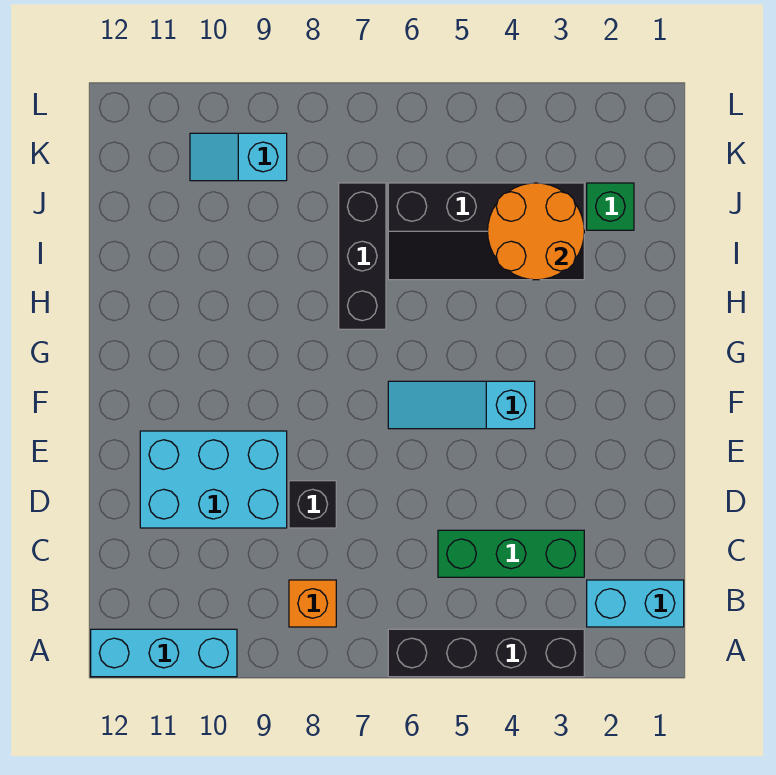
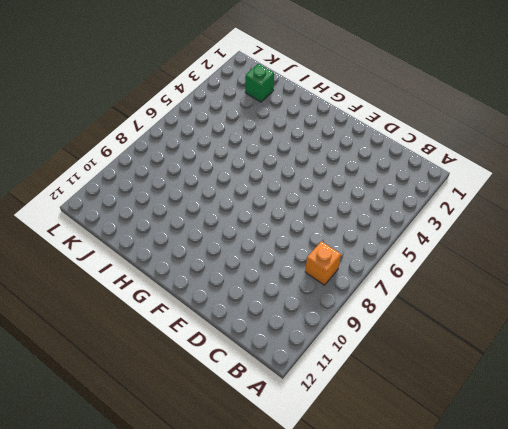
none -> black brick A3:A6 level 1
none -> cyan brick A10:A12 level 1
none -> cyan brick B1:B2 level 1

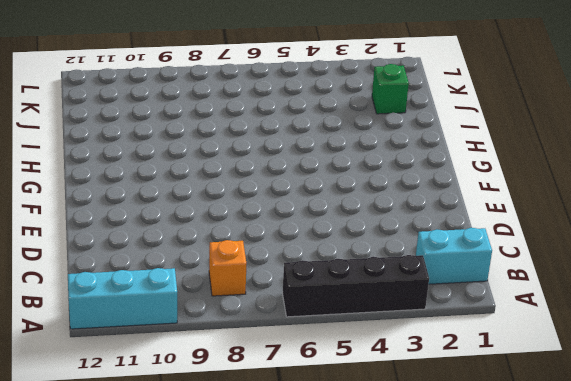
none -> green brick C3:C5 level 1
none -> black brick D8 level 1
none -> cyan brick D9:E11 level 1

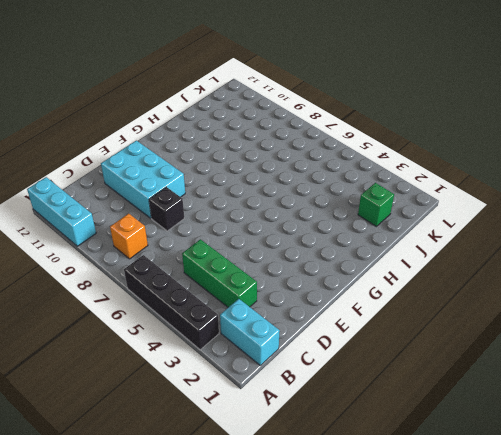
none -> cyan slope F4:F6 level 1 top 4
none -> black brick H7:J7 level 1
none -> black slope I3:J6 level 1 top J

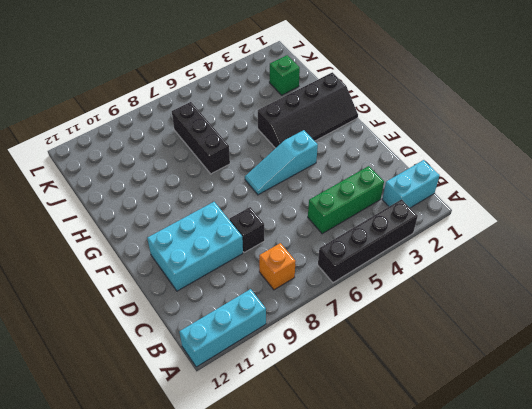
black slope G1:H4 level 1 top H -> black slope I3:J6 level 1 top J
none -> cyan slope K9:K10 level 1 top 9
none -> orange round brick I3:J4 level 2

